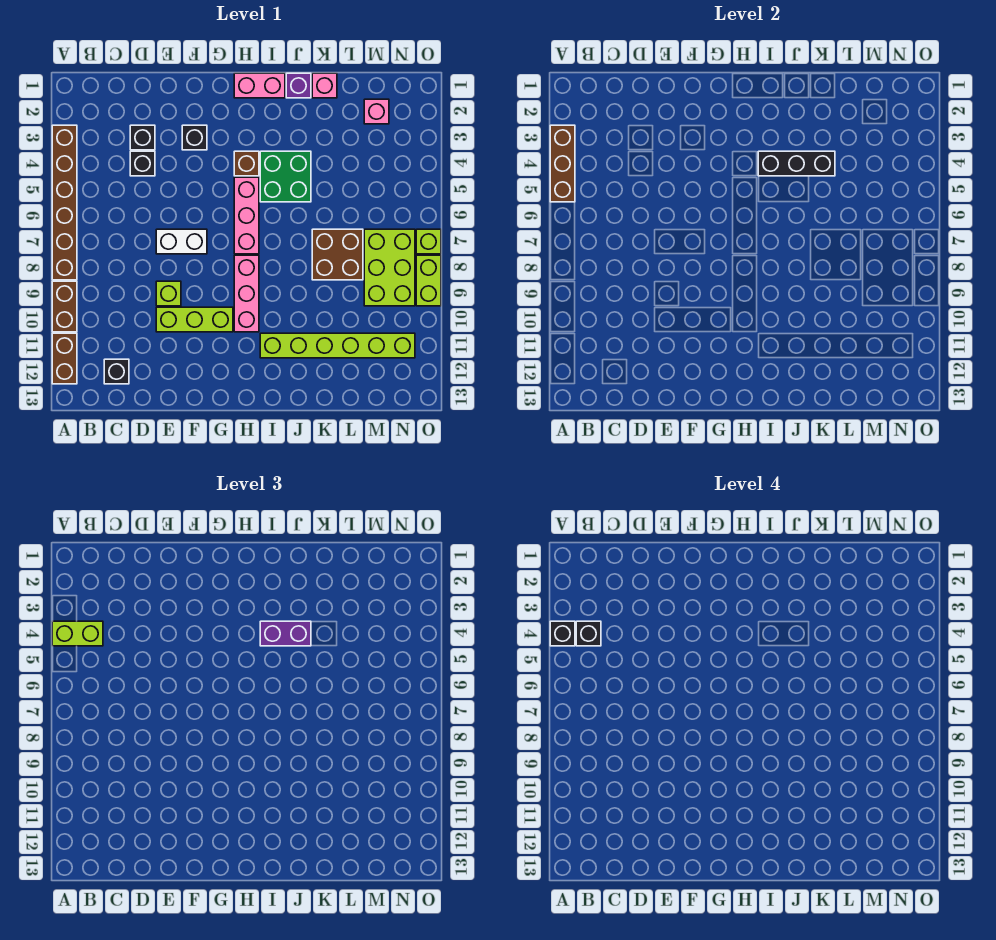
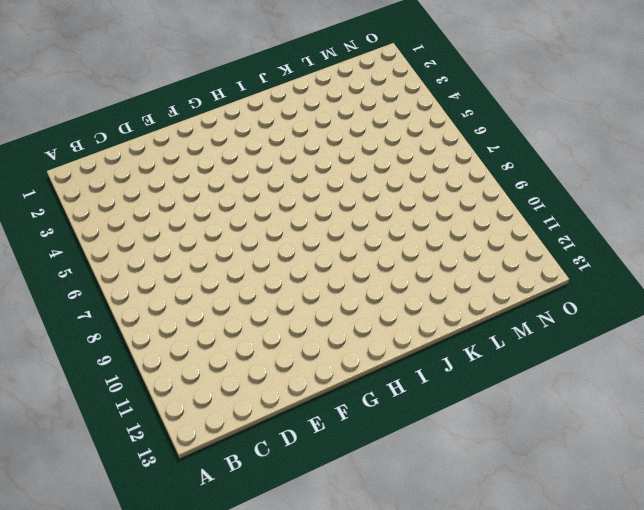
none -> brown brick A3:A8 level 1
none -> brown brick A9:A10 level 1
none -> brown brick A11:A12 level 1

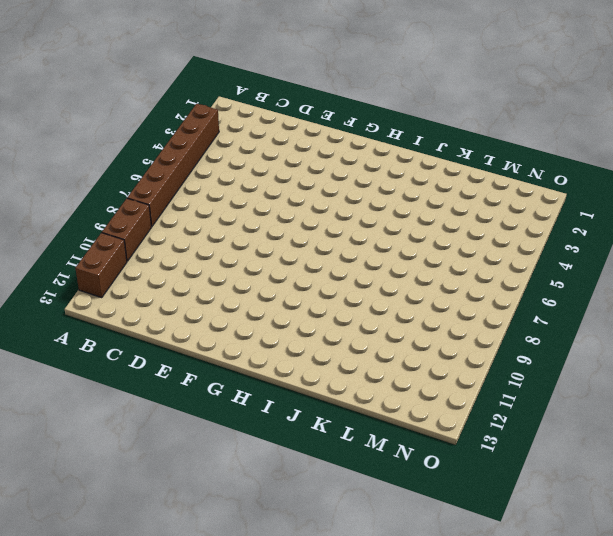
none -> black brick C12 level 1
none -> black brick D3 level 1
none -> black brick D4 level 1

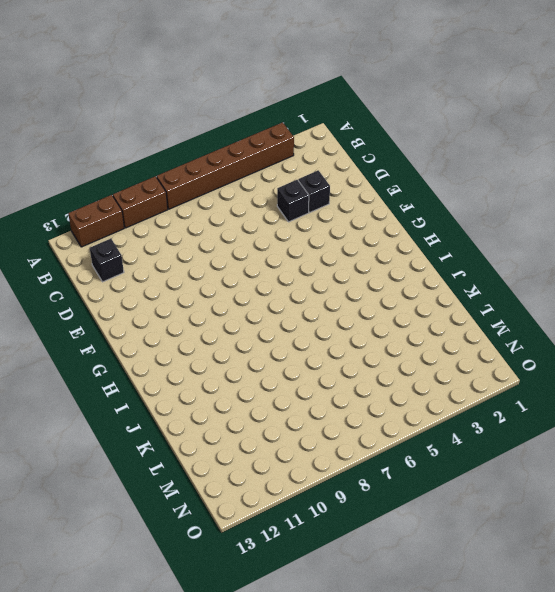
none -> white brick E7:F7 level 1
none -> lime brick E9 level 1
none -> lime brick E10:G10 level 1

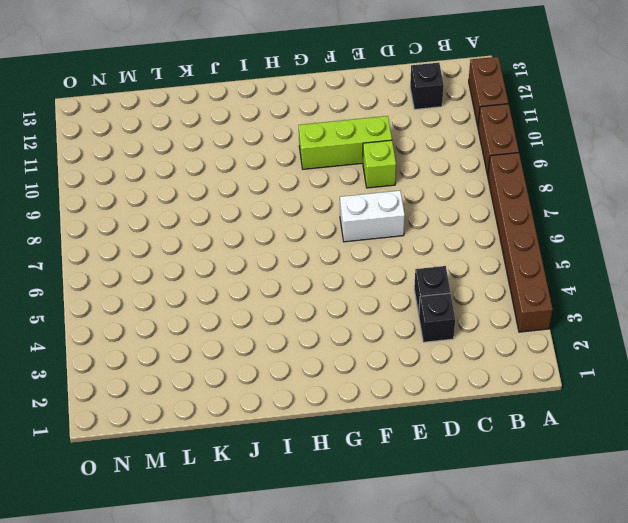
none -> black brick F3 level 1
none -> pink brick H1:I1 level 1
none -> brown brick H4 level 1

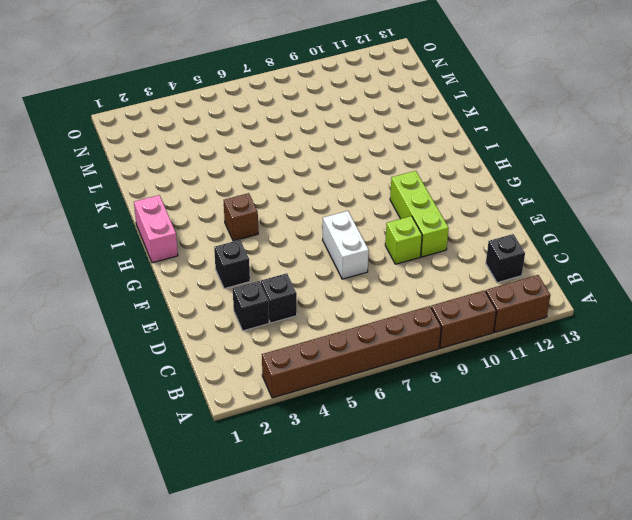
none -> pink brick H5:H7 level 1
none -> pink brick H8:H10 level 1
none -> green brick I4:J5 level 1

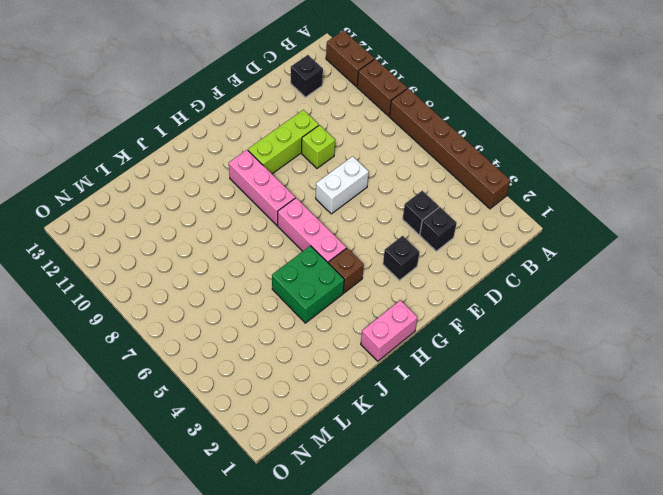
none -> lime brick I11:N11 level 1
none -> purple brick J1 level 1
none -> pink brick K1 level 1

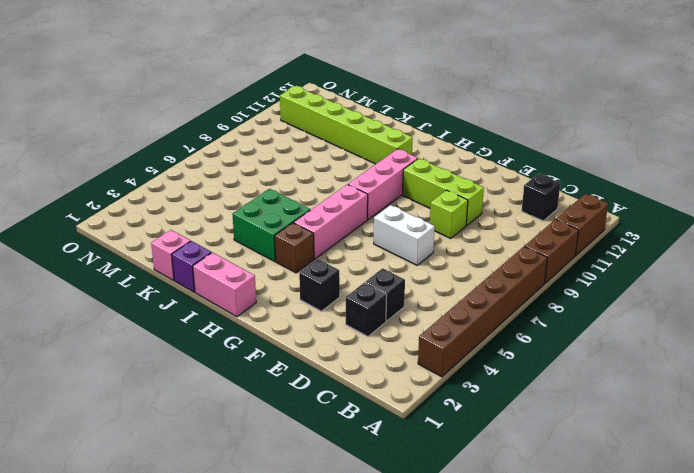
none -> brown brick K7:L8 level 1
none -> pink brick M2 level 1
none -> lime brick M7:N9 level 1

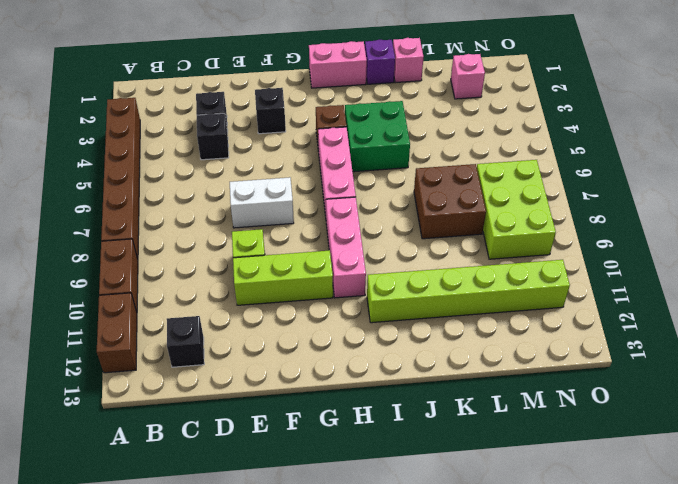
none -> lime brick O7 level 1
none -> lime brick O8:O9 level 1
none -> brown brick A3:A5 level 2

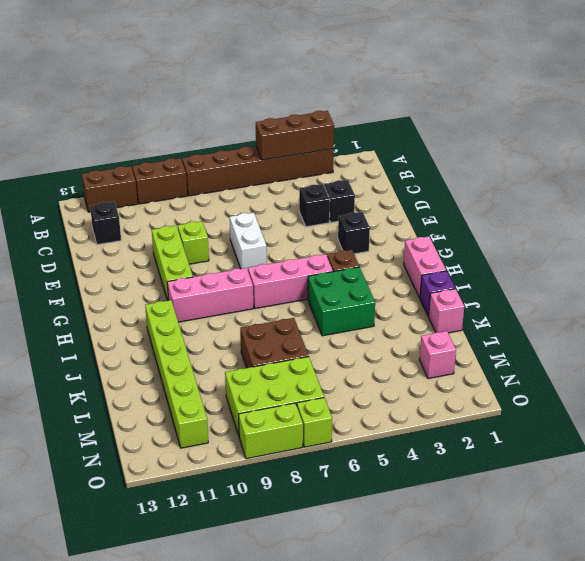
none -> black brick I4:K4 level 2
none -> lime brick A4:B4 level 3
none -> purple brick I4:J4 level 3

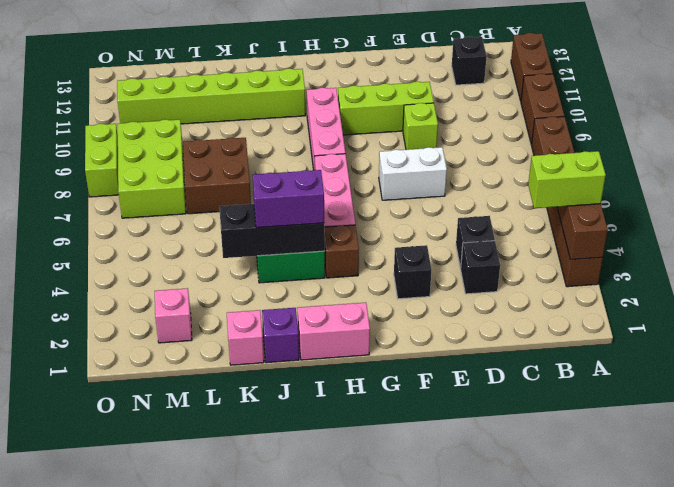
none -> lime brick O7 level 1
none -> black brick A4 level 4
none -> black brick B4 level 4

